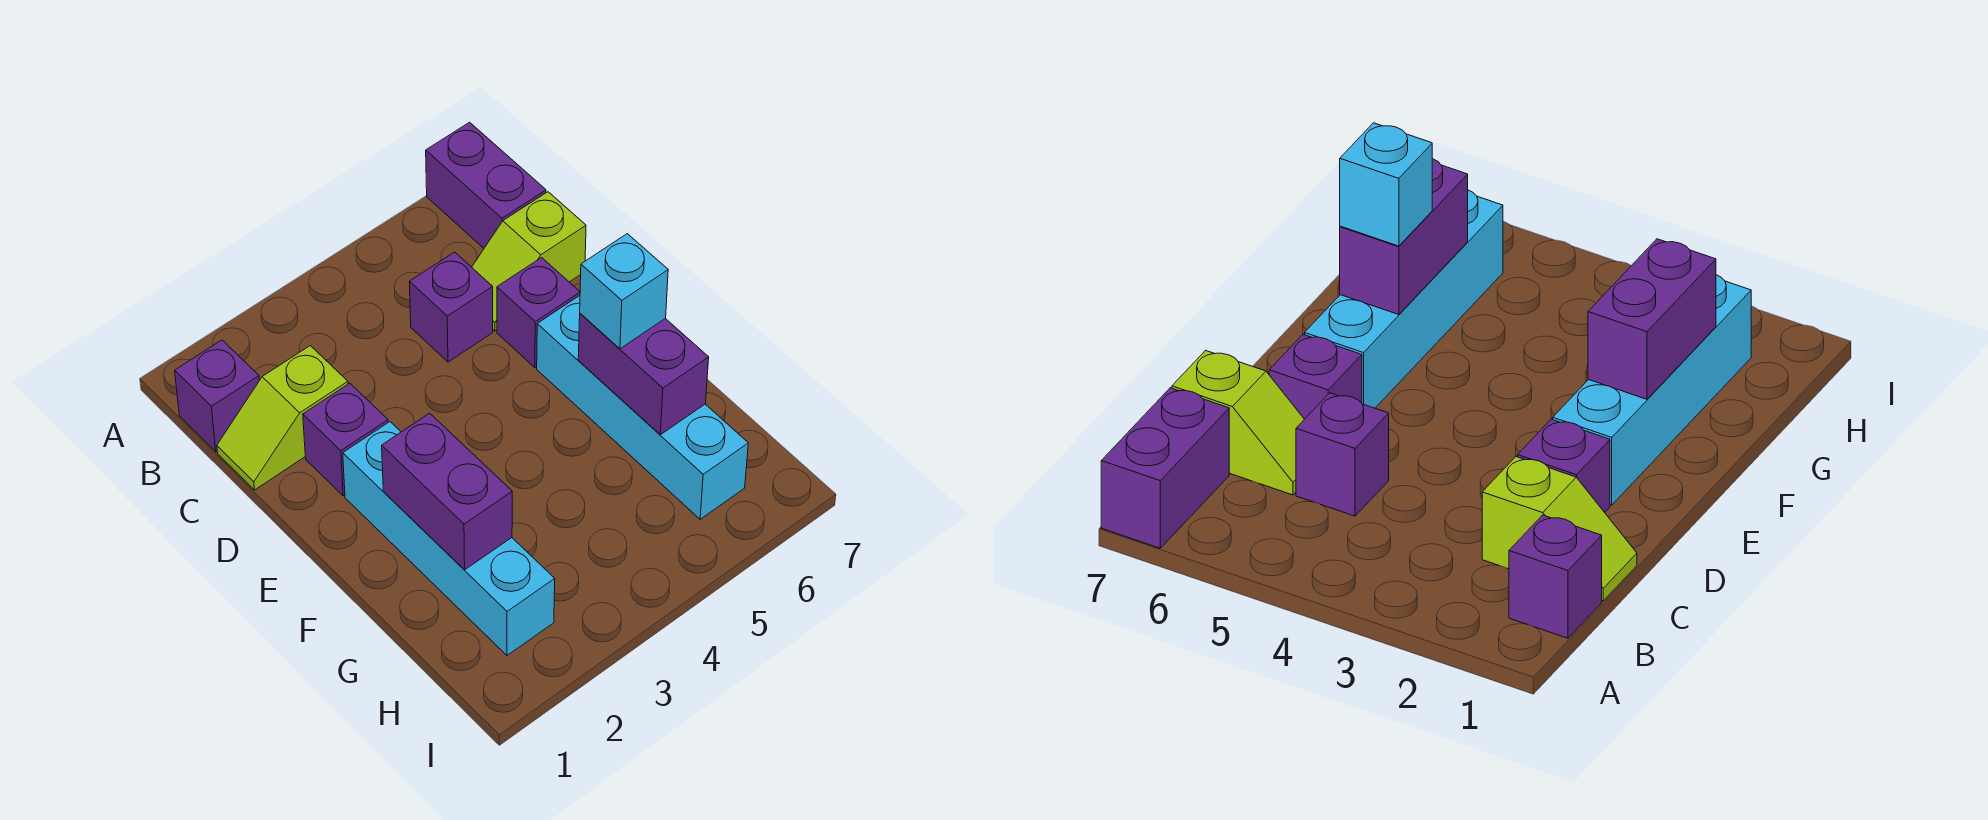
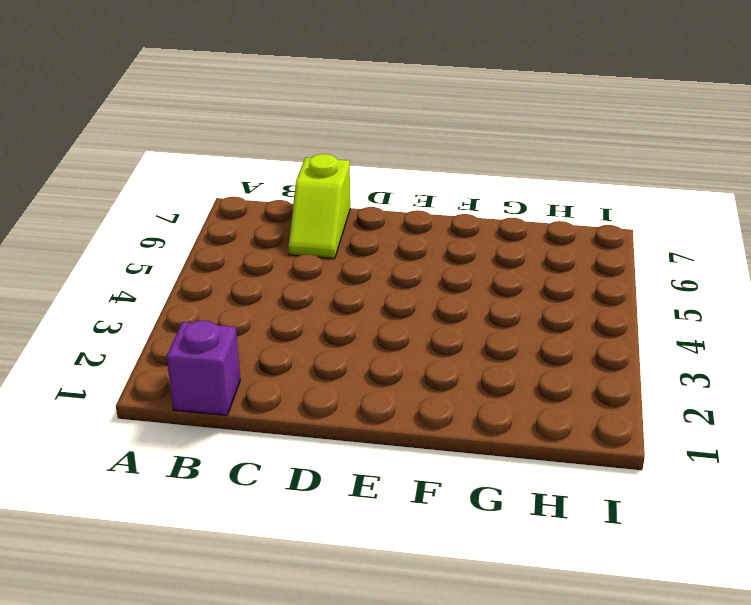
none -> purple brick A7:B7 level 1
none -> lime slope C1:C2 level 1 top 2
none -> purple brick C5 level 1

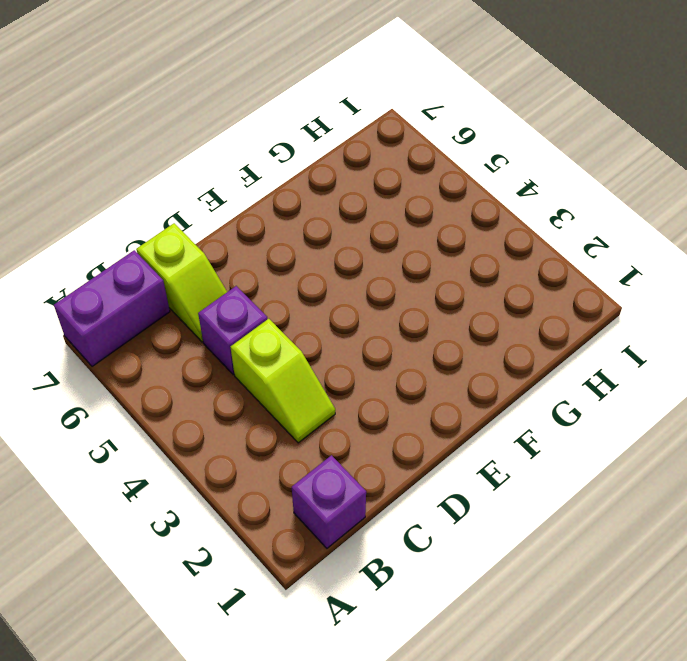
lime slope C3:C4 level 1 top 4 -> lime slope C1:C2 level 1 top 2
none -> purple brick D2 level 1
none -> purple brick D6 level 1
none -> cyan brick E2:H2 level 1

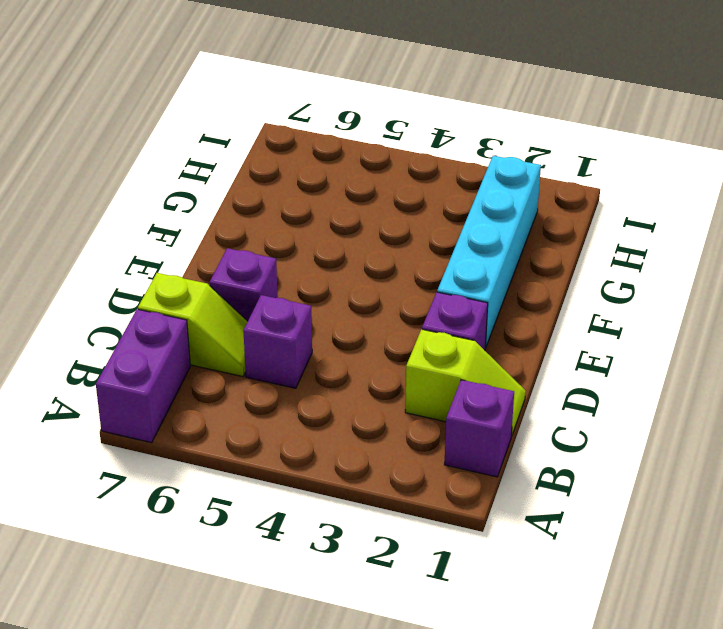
none -> cyan brick E6:H6 level 1
none -> purple brick F2:G2 level 2
none -> purple brick F6:G6 level 2

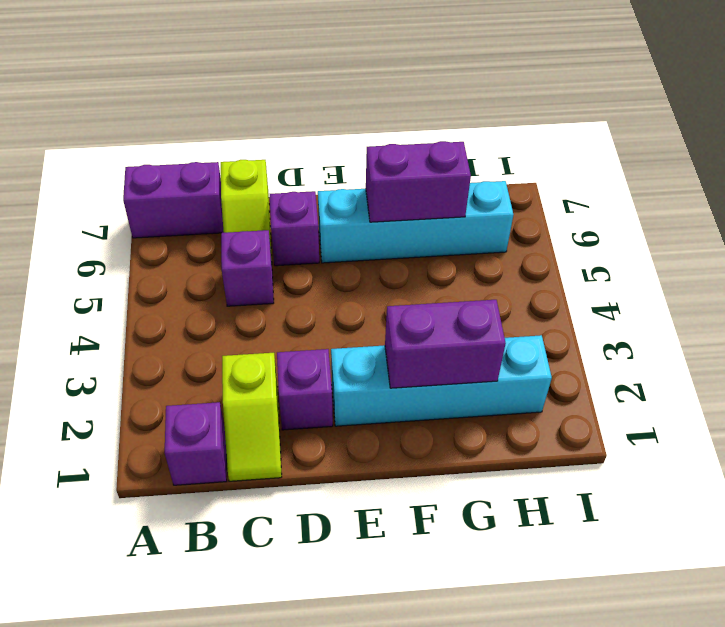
none -> cyan brick F6 level 3

